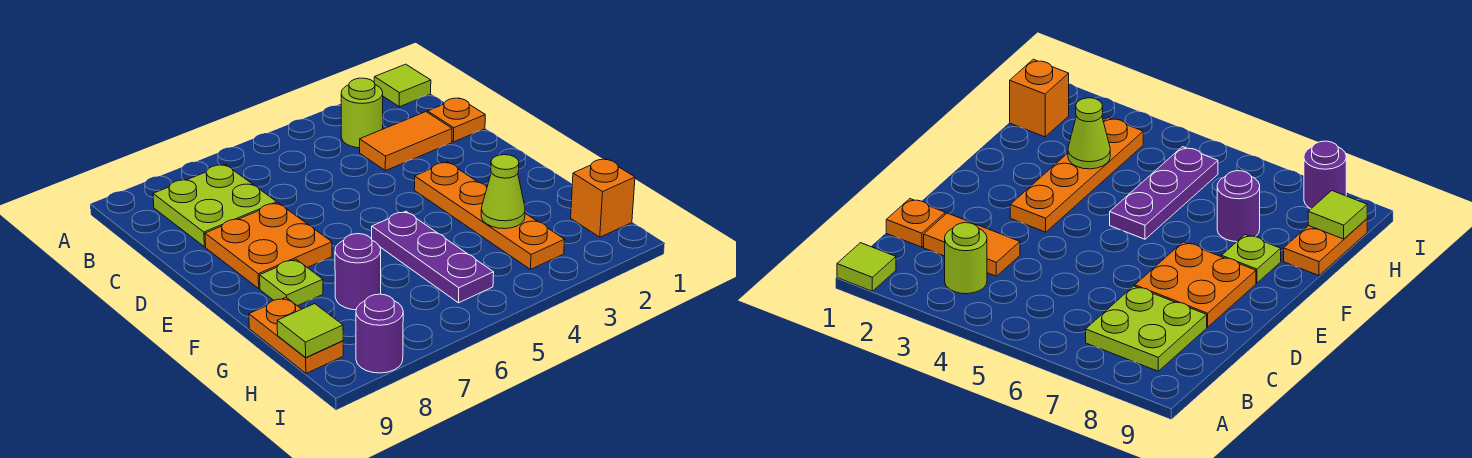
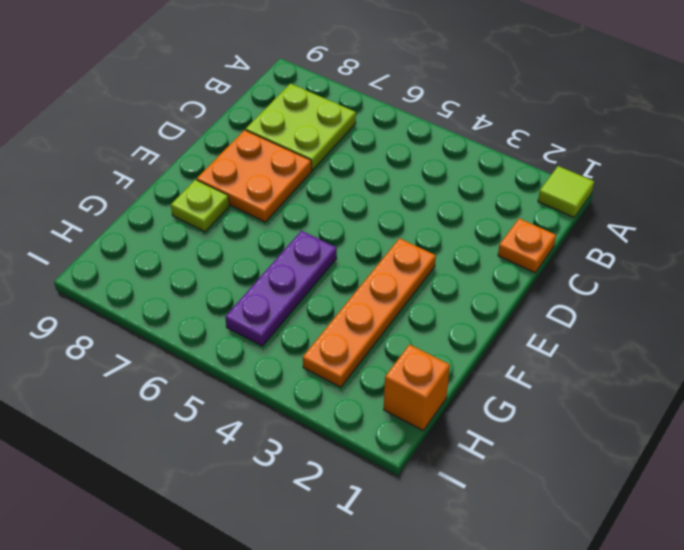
none -> lime round brick B3 level 1
none -> orange tile C2:C3 level 1
none -> purple round brick G7 level 1

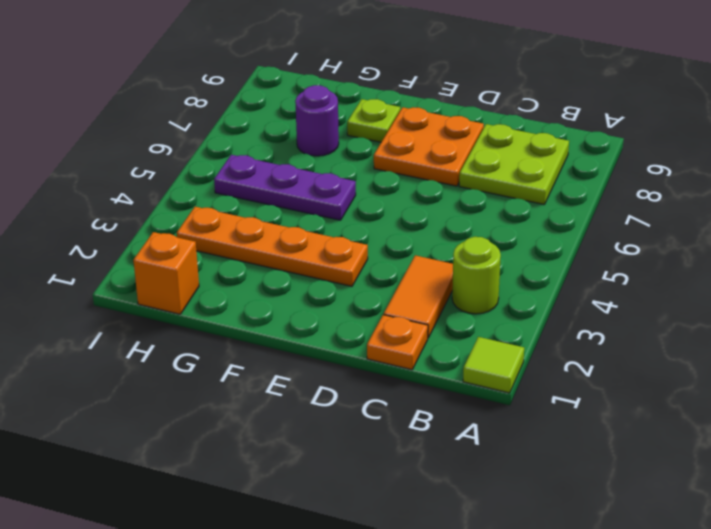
none -> orange plate G9:H9 level 1
none -> purple round brick I8 level 1
none -> lime cone G3 level 2

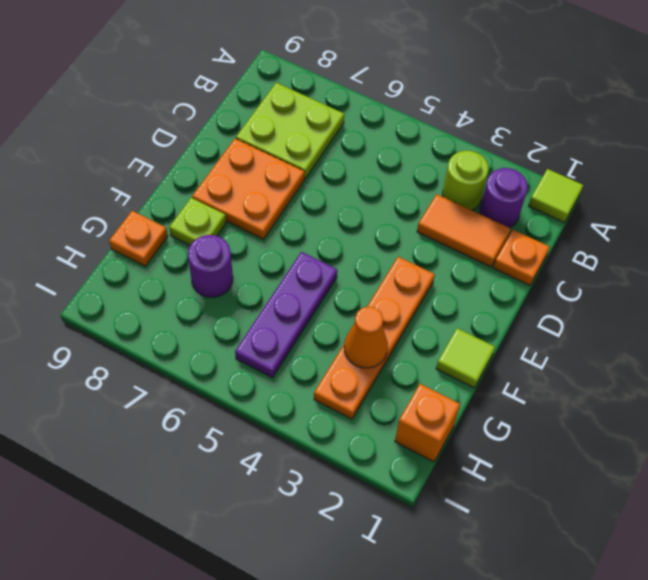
purple round brick B2 level 1 -> purple round brick I8 level 1
lime tile F1 level 1 -> lime tile H9 level 2
orange cone G3 level 2 -> lime cone G3 level 2
orange plate G9 level 1 -> orange plate G9:H9 level 1

